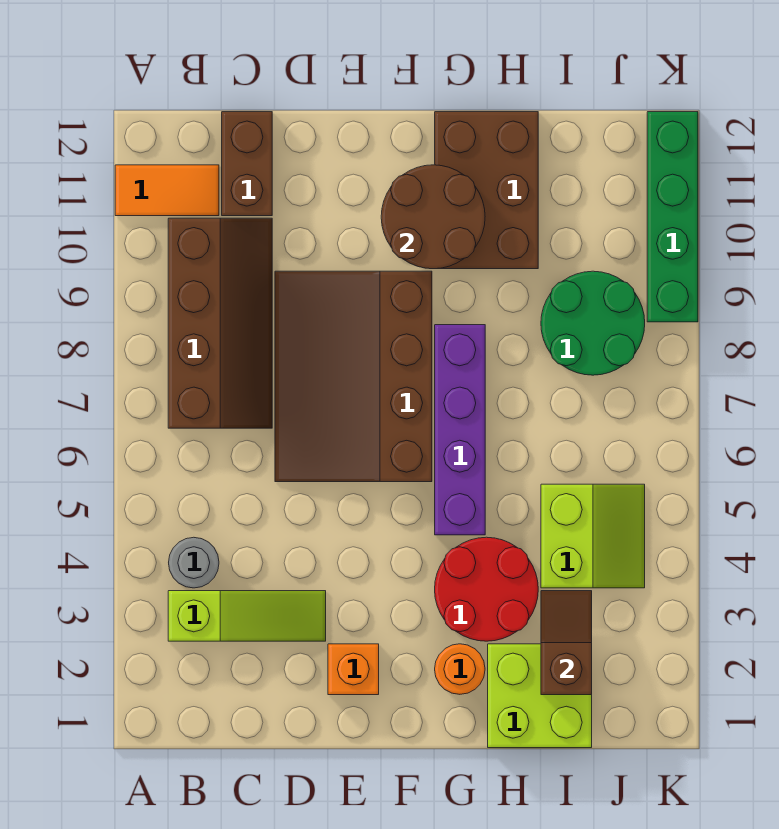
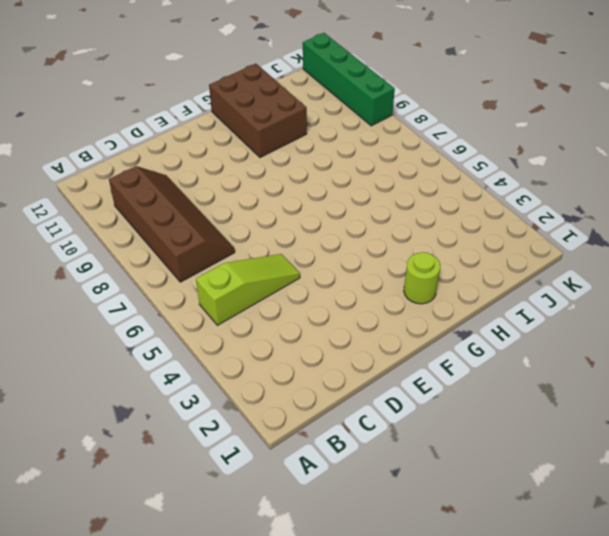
lime slope B5:D5 level 1 top B -> lime slope B3:D3 level 1 top B
lime round brick G2 level 1 -> orange round brick G2 level 1
none -> orange tile A11:B11 level 1
none -> grey round brick B4 level 1
none -> brown brick C11:C12 level 1

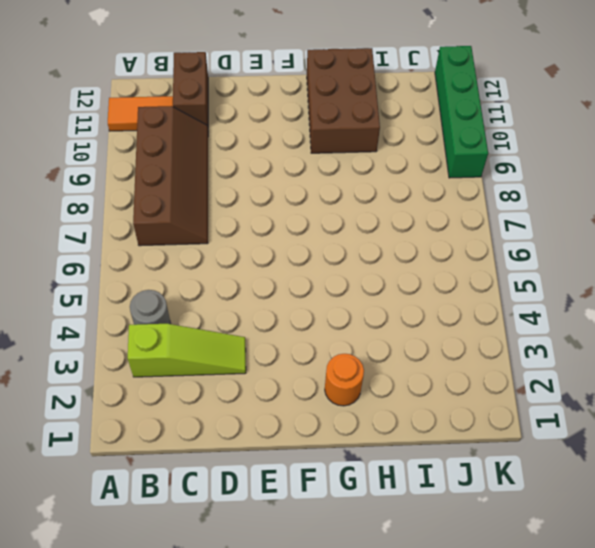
none -> brown slope D6:F9 level 1 top F
none -> orange brick E2 level 1
none -> red round brick G3:H4 level 1

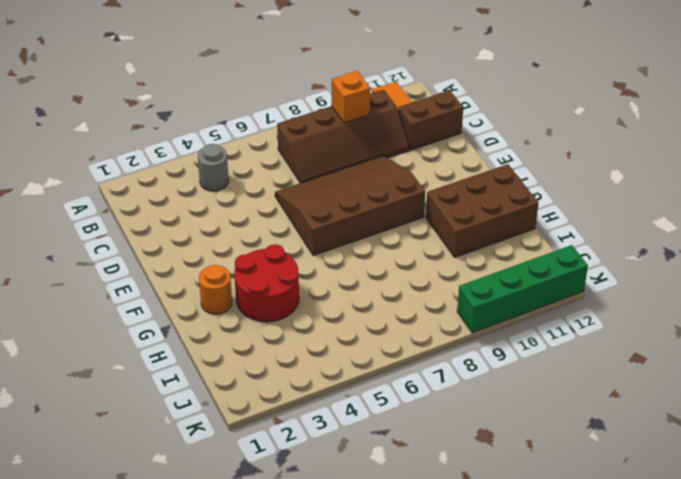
orange brick B9 level 2 -> orange brick E2 level 1
none -> lime slope B3:D3 level 1 top B
none -> purple brick G5:G8 level 1
none -> lime brick H1:I2 level 1

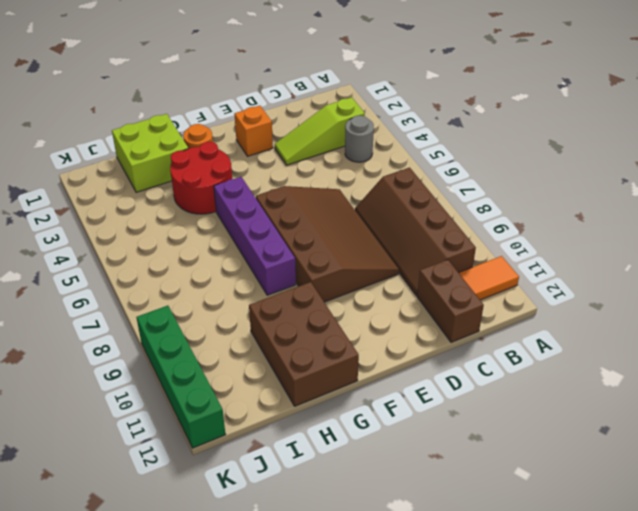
none -> lime slope I4:J5 level 1 top I
none -> green round brick I8:J9 level 1
none -> brown round brick F10:G11 level 2

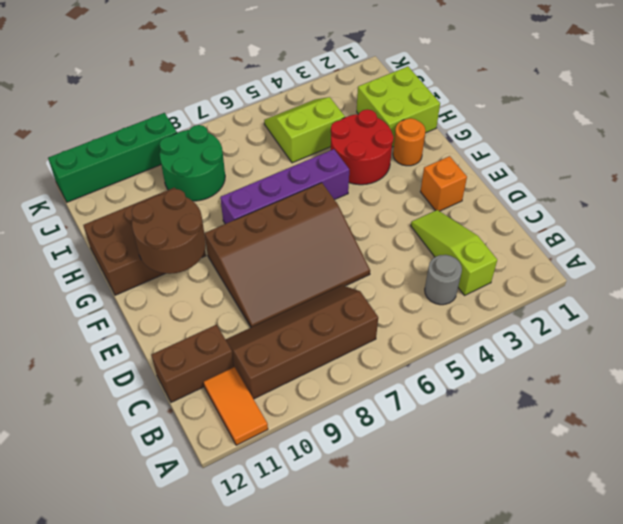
none -> brown slope I2:I3 level 2 top 2

